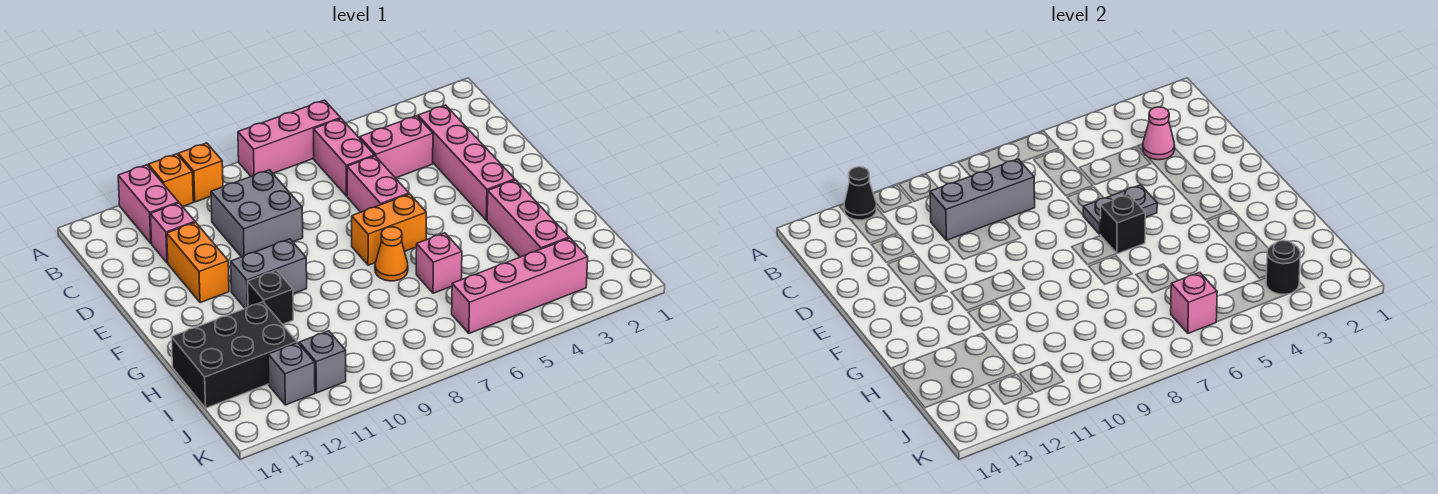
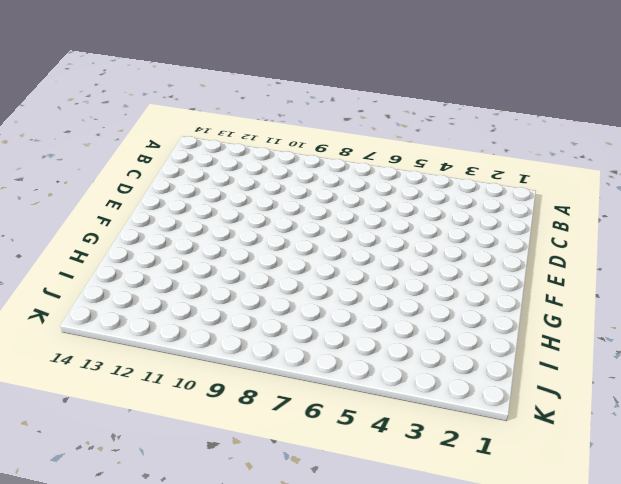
none -> pink brick A6:A8 level 1
none -> orange brick A10 level 1
none -> orange brick A11 level 1

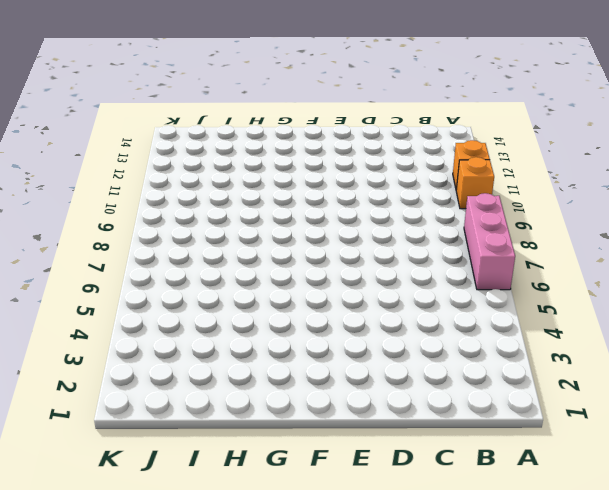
none -> pink brick A12:B12 level 1
none -> pink brick B6:C6 level 1
none -> pink brick C3:F3 level 1

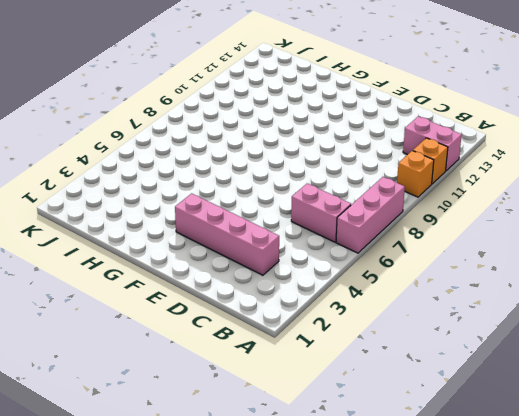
none -> pink brick C4:C5 level 1
none -> grey brick C9:D10 level 1
none -> pink brick C12 level 1

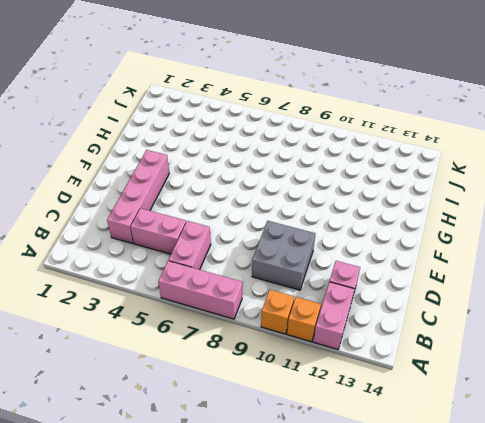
none -> pink brick D6:E6 level 1
none -> orange brick D12:E12 level 1
none -> orange brick F6:F7 level 1

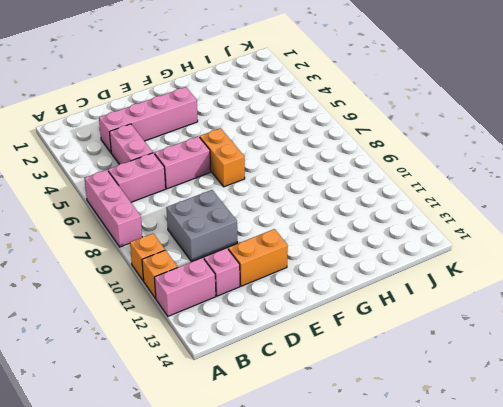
none -> grey brick F10:F11 level 1
none -> pink brick G3:I3 level 1
none -> orange cone G7 level 1

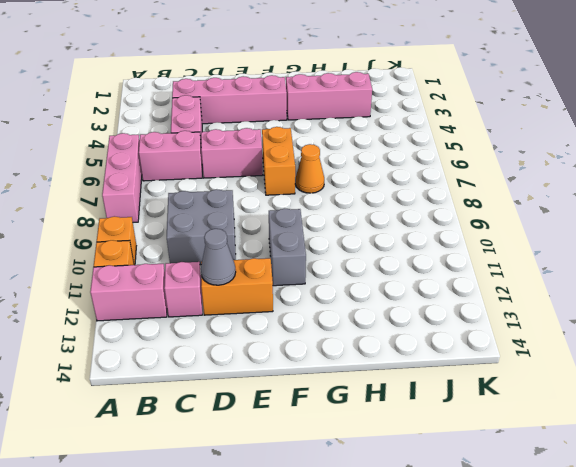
grey cone D12 level 2 -> none
none -> black brick G11 level 1
none -> pink brick H6 level 1
none -> black brick H12:I14 level 1

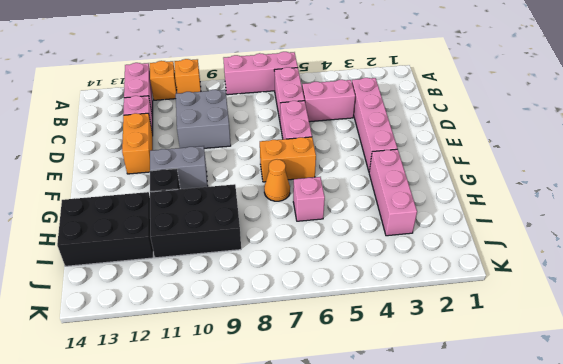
black brick H9:I11 level 1 -> none
none -> pink brick J3:J6 level 1
none -> grey brick J11 level 1
none -> grey brick J12 level 1

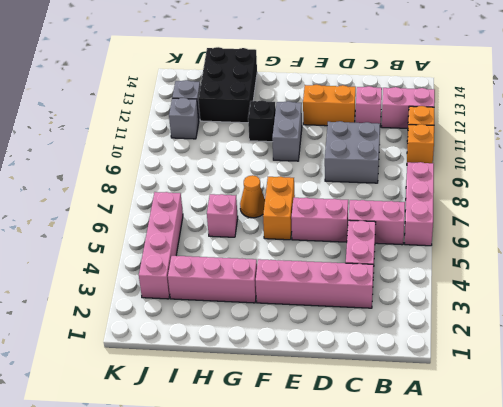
none -> black cone A12 level 2
none -> pink cone C3 level 2
none -> grey brick C8:C10 level 2

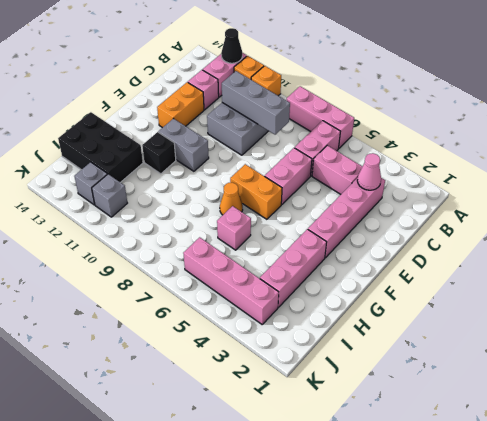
none -> grey plate E5:E6 level 2
none -> black brick F6 level 2
none -> black round brick J3 level 2

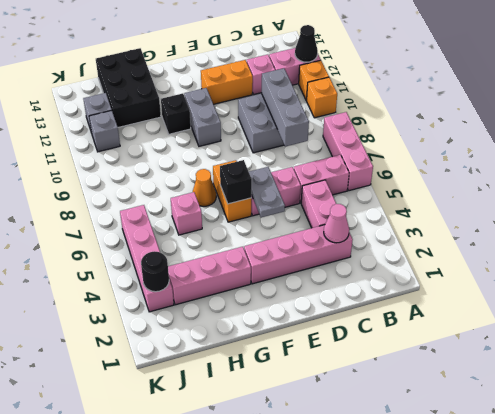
none -> pink brick J6 level 2

